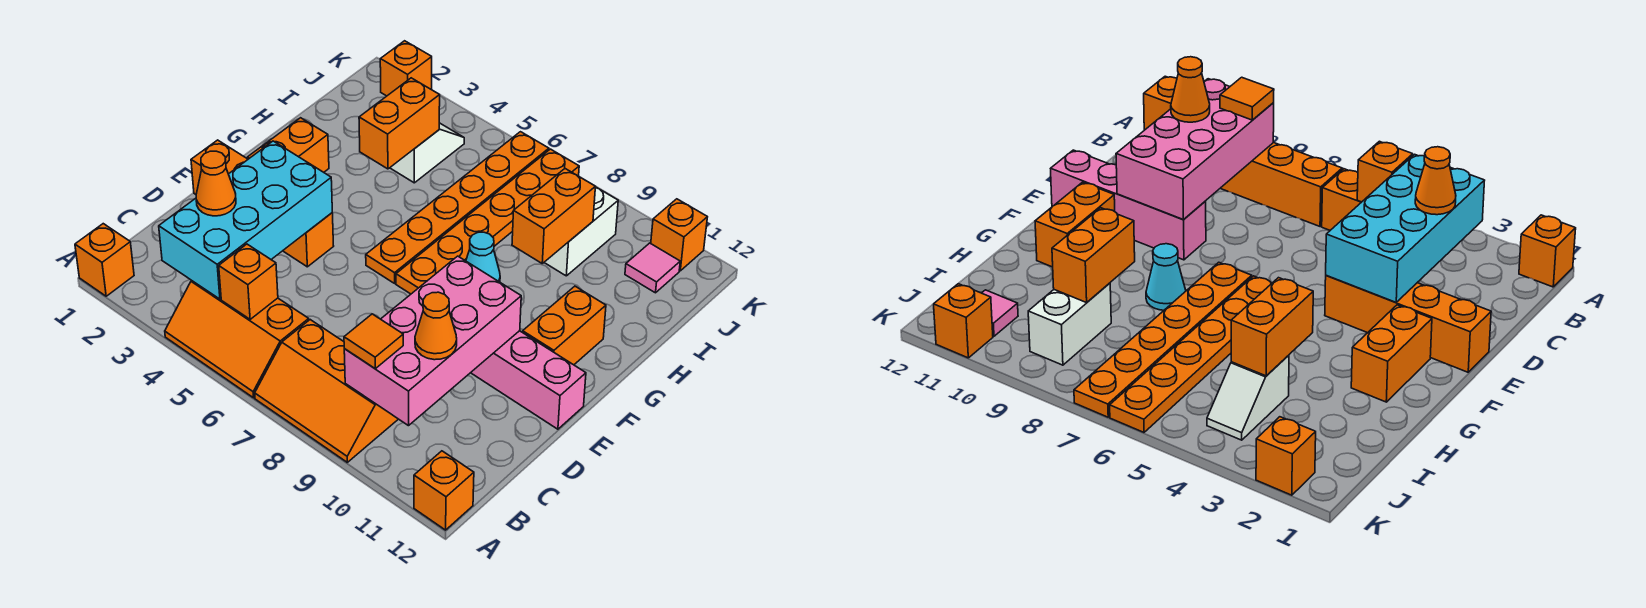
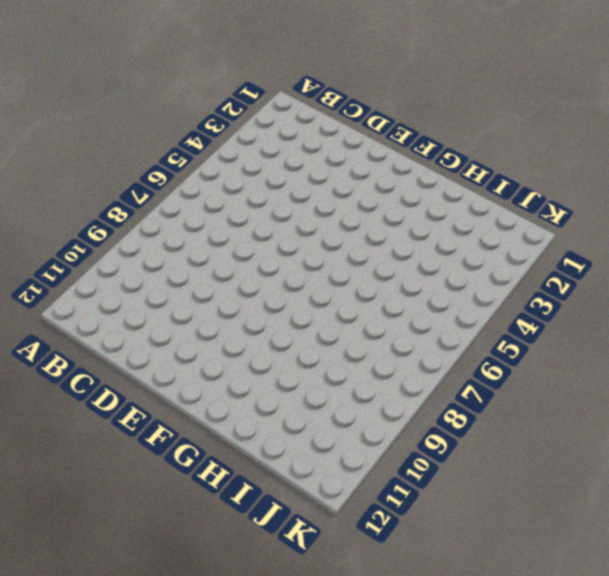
none -> orange brick A1 level 1
none -> orange slope A4:B6 level 1 top B
none -> orange slope A7:B9 level 1 top B

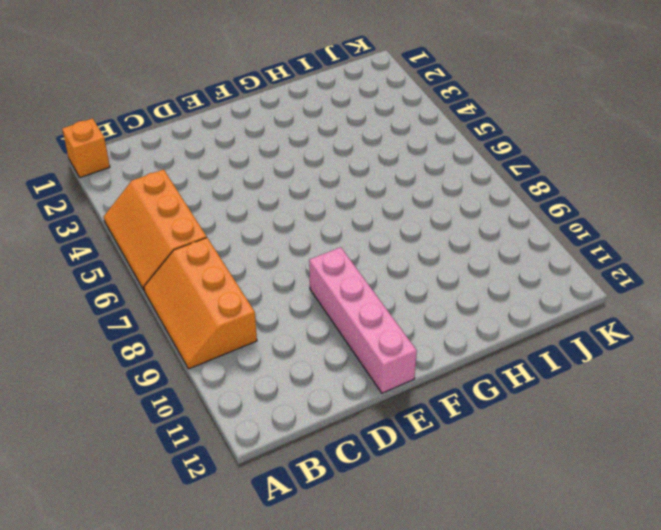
none -> orange brick A12 level 1
none -> orange brick E1:E4 level 1
none -> orange brick F2:G2 level 1

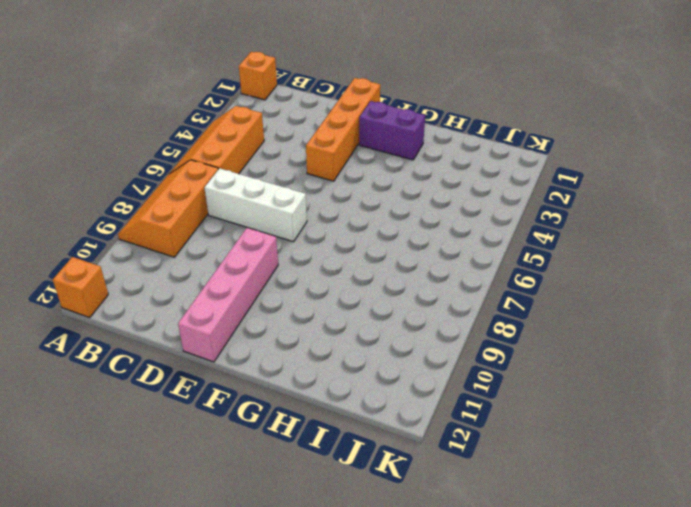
white brick C7:E7 level 1 -> none
purple brick F2:G2 level 1 -> orange brick F2:G2 level 1
none -> orange plate F6:K6 level 1
none -> orange plate F7:K7 level 1
none -> orange brick F11:G11 level 1

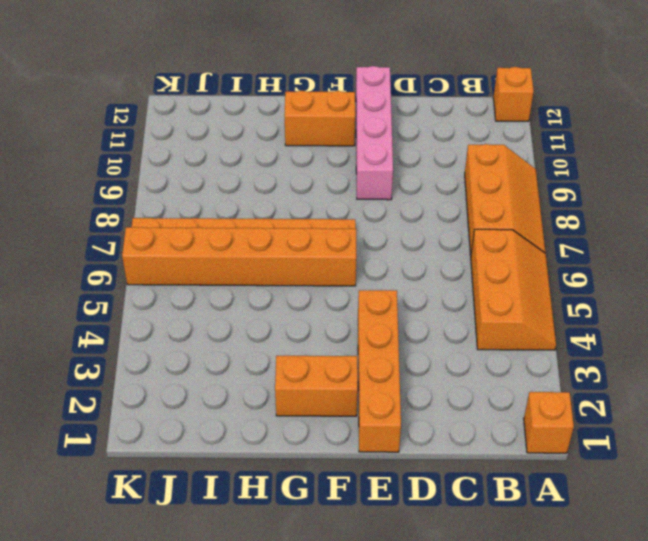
orange brick F6:K6 level 1 -> orange plate F6:K6 level 1
none -> cyan cone G8 level 1
none -> white slope I4:J4 level 1 top I
none -> white brick I9:J9 level 1

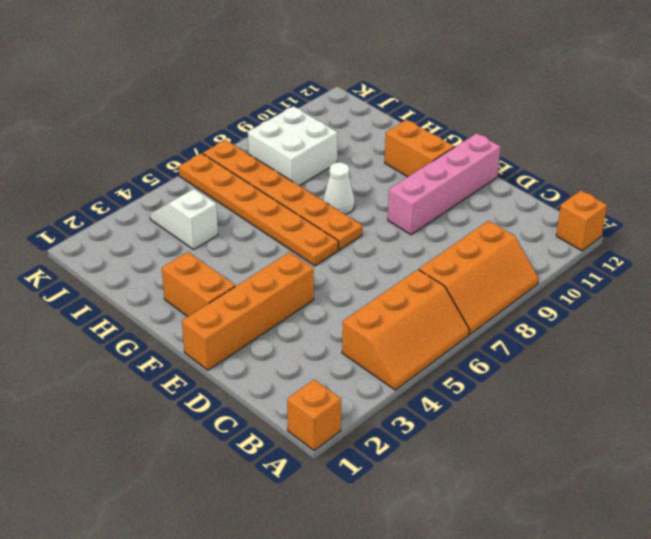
white cone G8 level 1 -> cyan cone G8 level 1
white brick I8:J9 level 1 -> white brick I9:J9 level 1
none -> pink tile J11 level 1
none -> orange brick K2 level 1
none -> orange brick K11 level 1

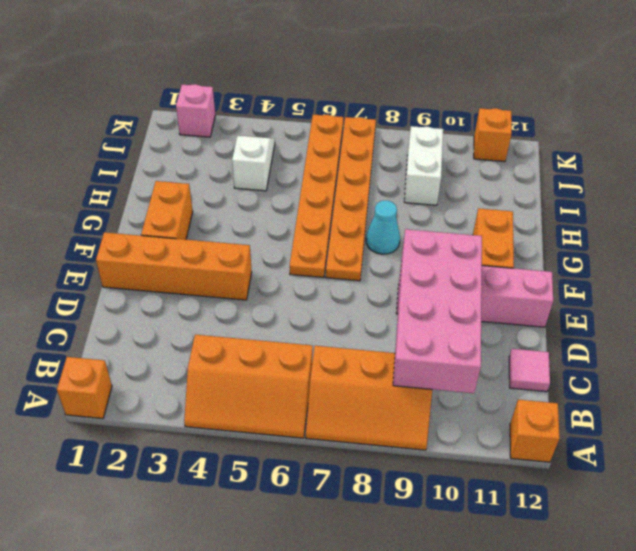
pink tile C12 level 1 -> pink tile J11 level 1
pink brick K2 level 1 -> orange brick K2 level 1
none -> cyan brick B3:E4 level 2
none -> orange brick B5 level 2
none -> orange brick H4:I4 level 2

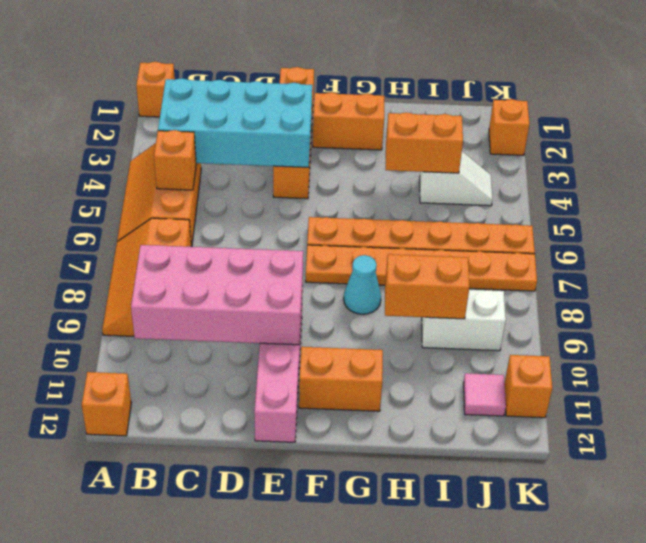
none -> orange tile B9 level 3
none -> orange cone C3 level 3
none -> orange cone C10 level 3

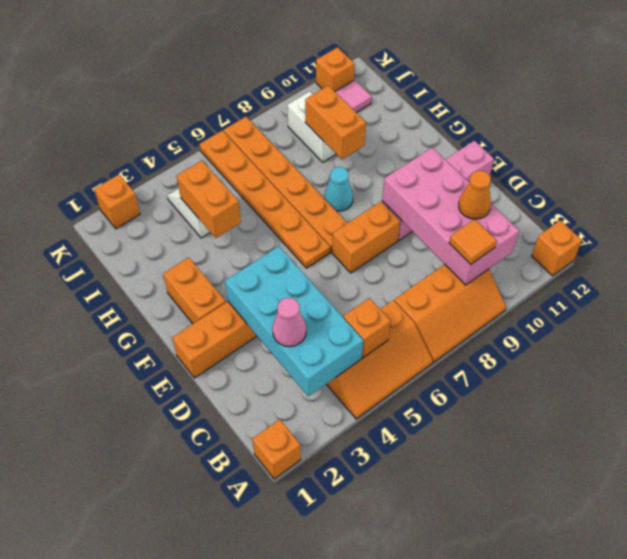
pink cone C3 level 3 -> orange cone C3 level 3
orange brick E7:E8 level 1 -> orange brick F11:G11 level 1

